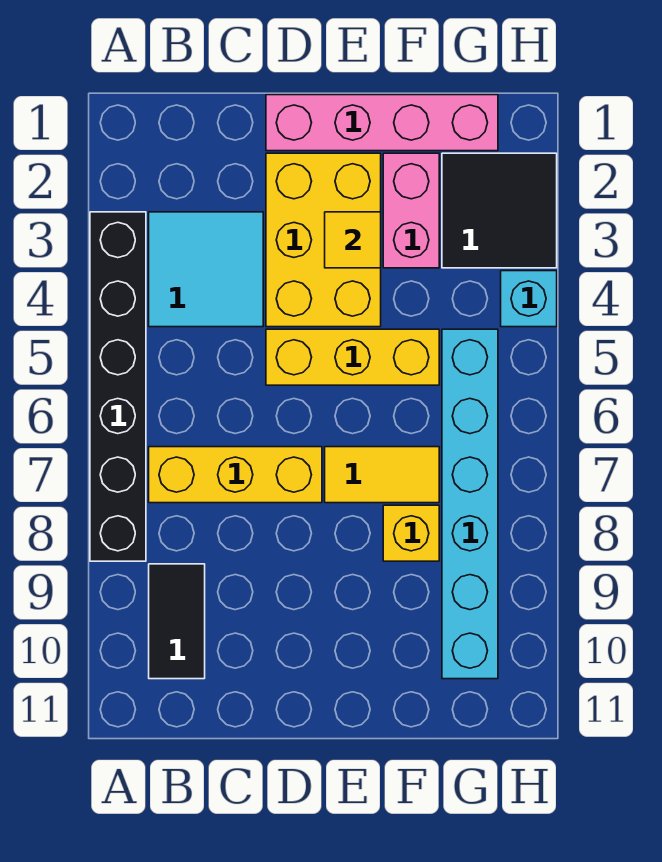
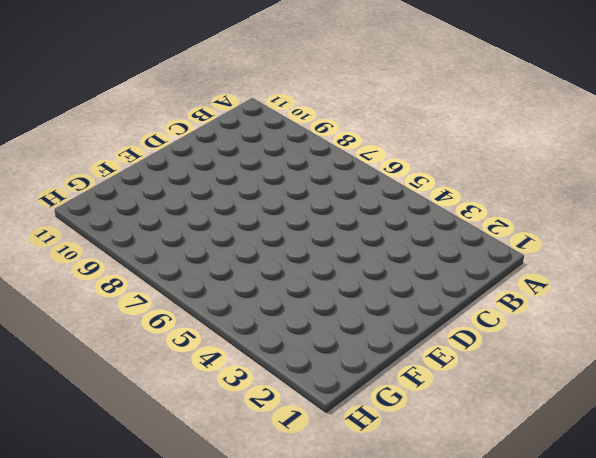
none -> black brick A3:A8 level 1
none -> cyan tile B3:C4 level 1
none -> yellow brick B7:D7 level 1

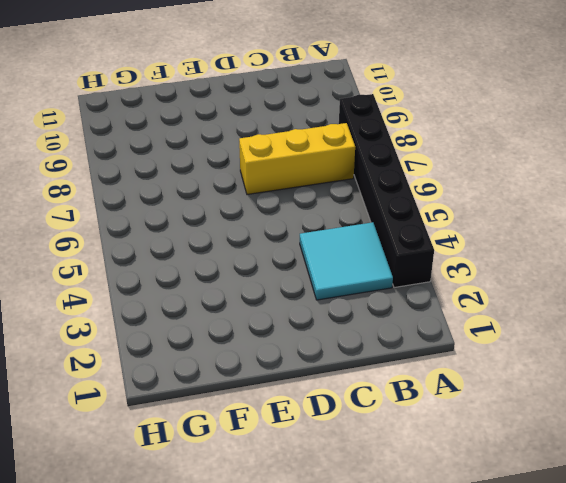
none -> black tile B9:B10 level 1
none -> pink brick D1:G1 level 1
none -> yellow brick D2:E4 level 1

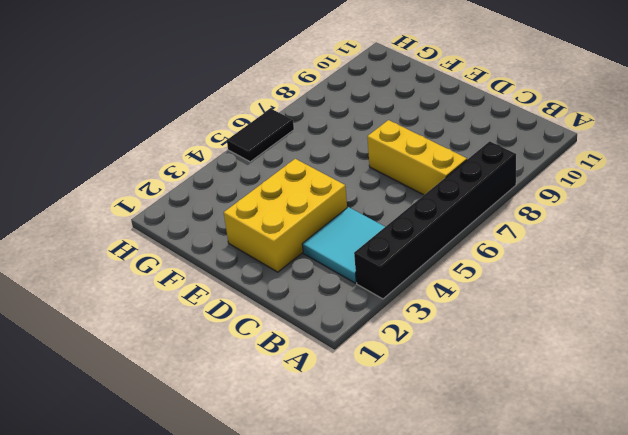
black tile H5:H6 level 1 -> black tile B9:B10 level 1
none -> pink brick D1:G1 level 1
none -> yellow brick D5:F5 level 1
none -> yellow tile E7:F7 level 1

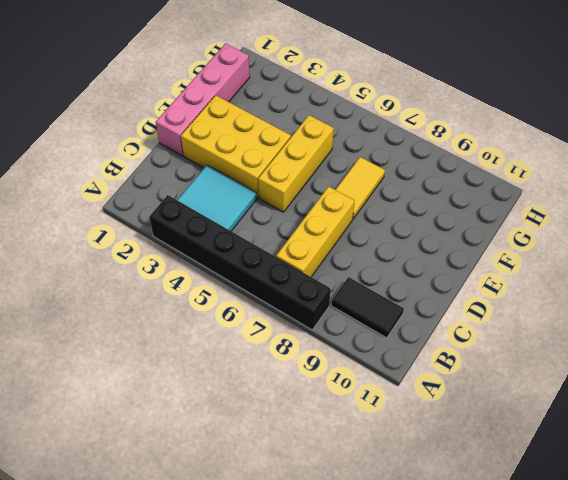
none -> pink brick F2:F3 level 1
none -> yellow brick F8 level 1
none -> black tile G2:H3 level 1

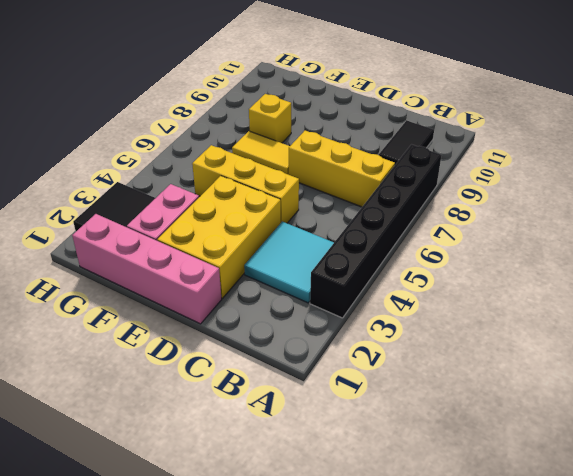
none -> cyan brick G5:G10 level 1
none -> cyan brick H4 level 1
none -> yellow tile E3 level 2

